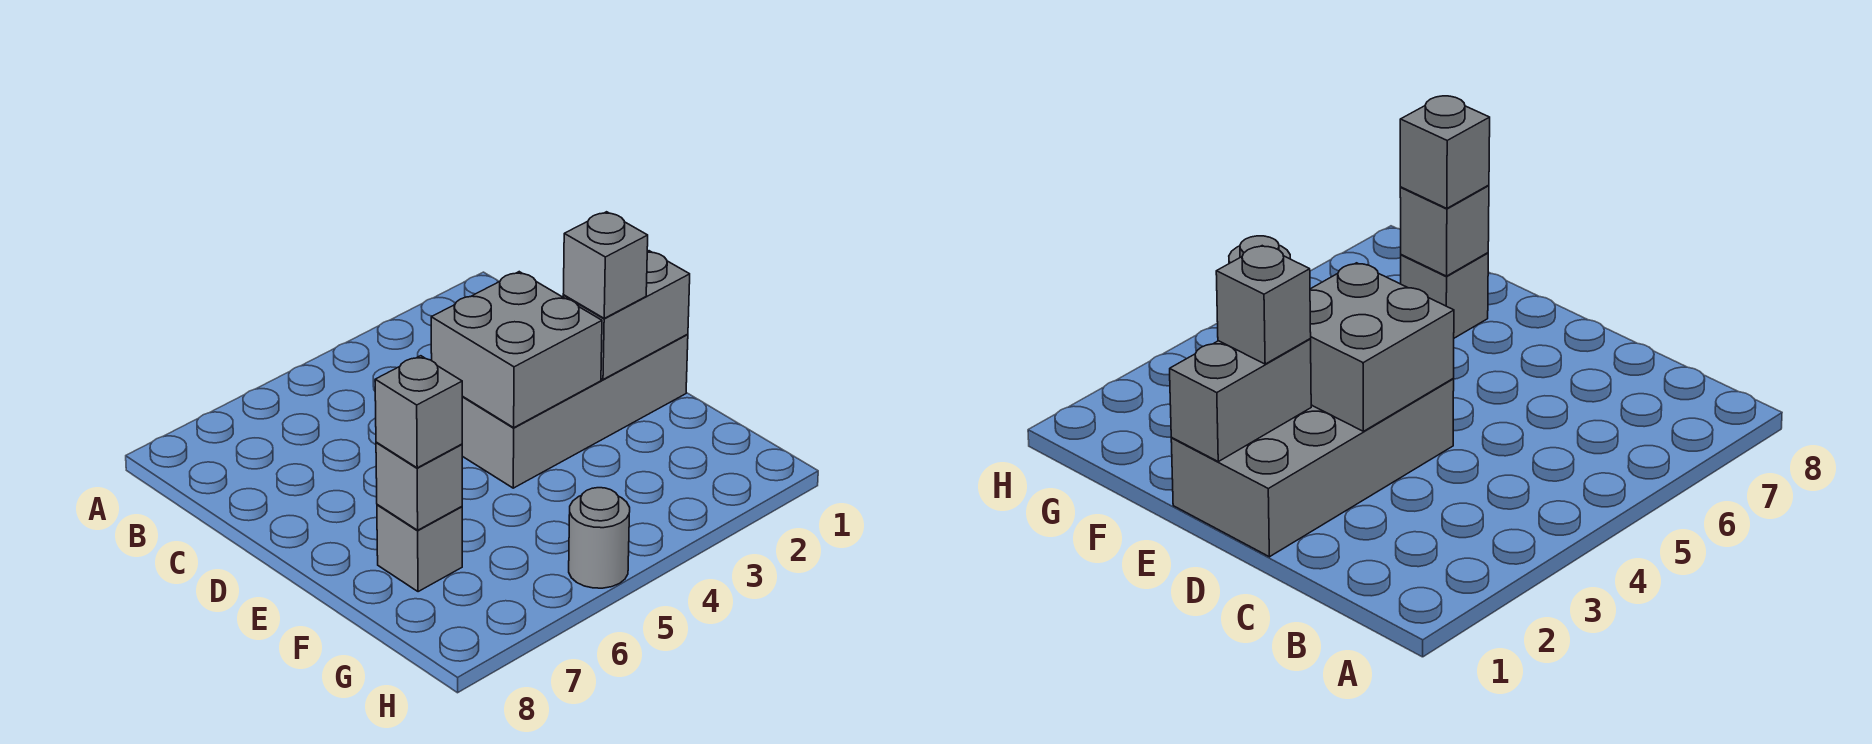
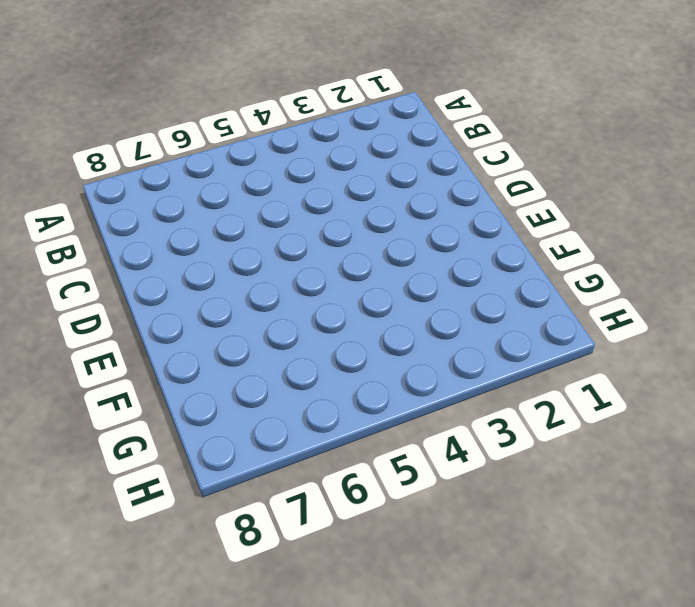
none -> grey brick D1:E4 level 1
none -> grey brick F7 level 1

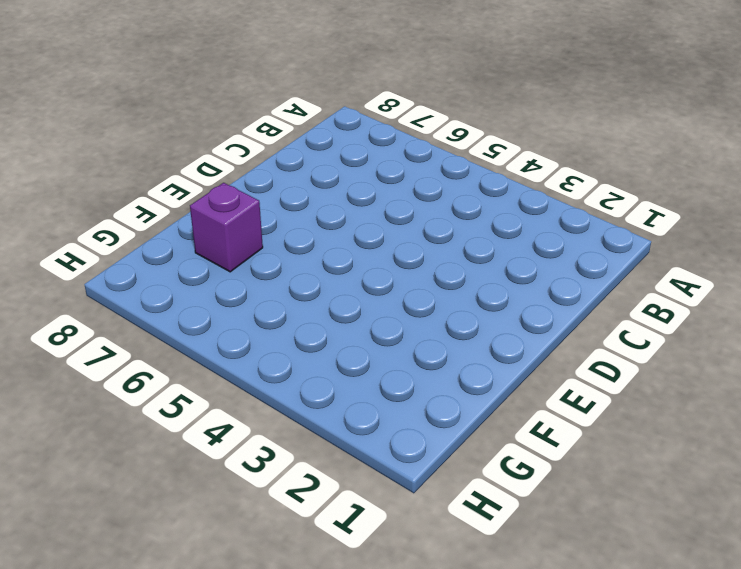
purple brick F7 level 1 -> grey brick F7 level 1
none -> grey brick D1:E4 level 1
none -> grey round brick H5 level 1

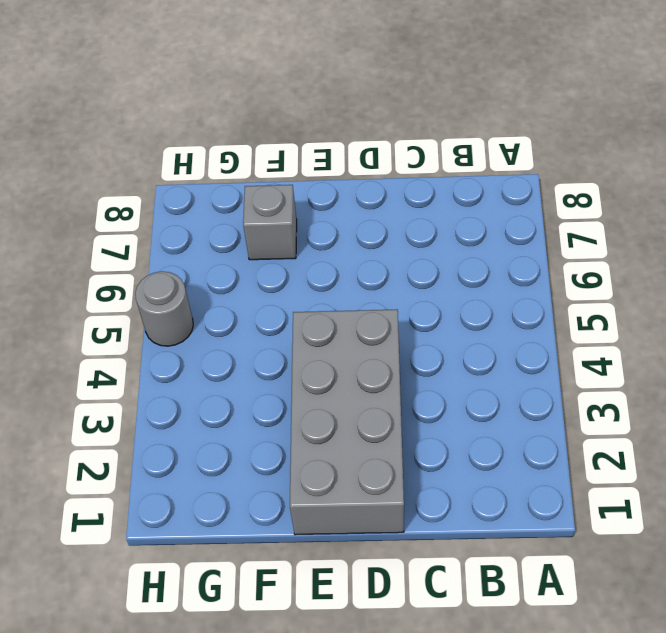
none -> grey brick D3:E4 level 2
none -> grey brick E1:E2 level 2

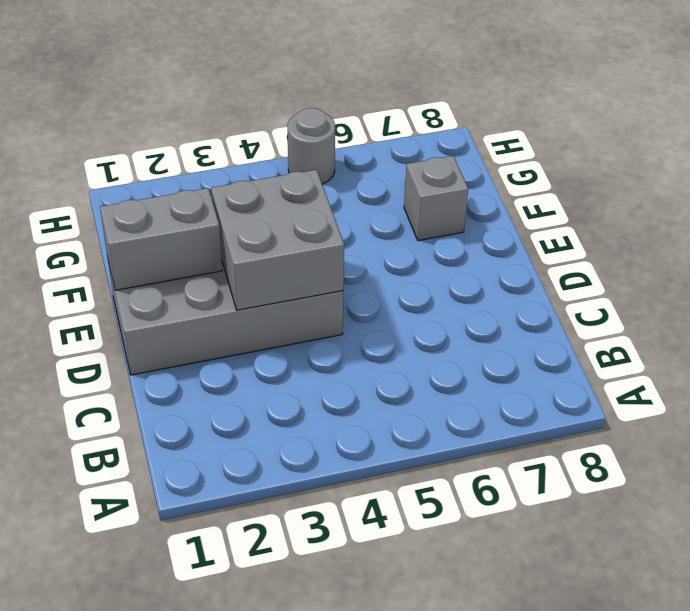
none -> grey brick F7 level 2
none -> grey brick E2 level 3

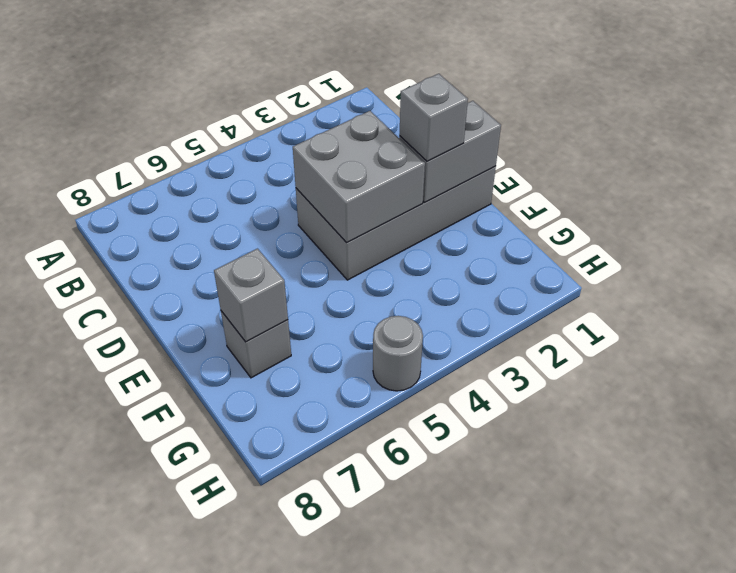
none -> grey brick F7 level 3

